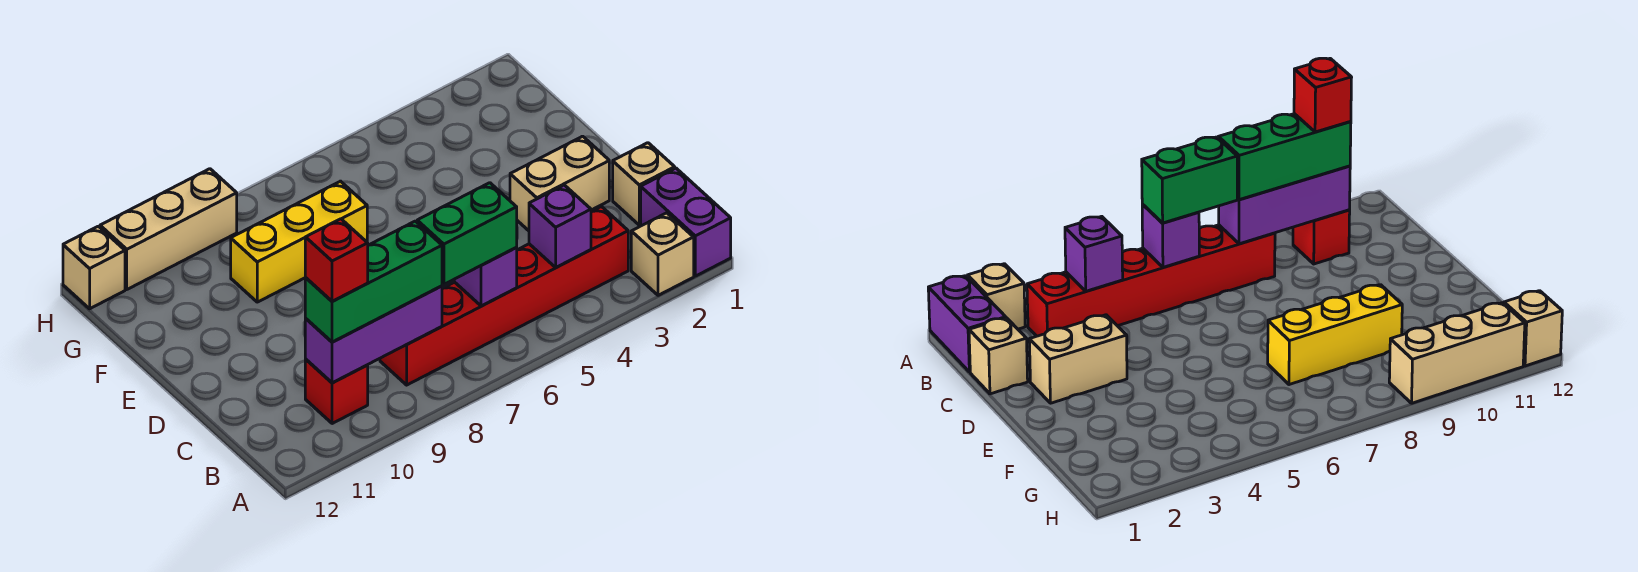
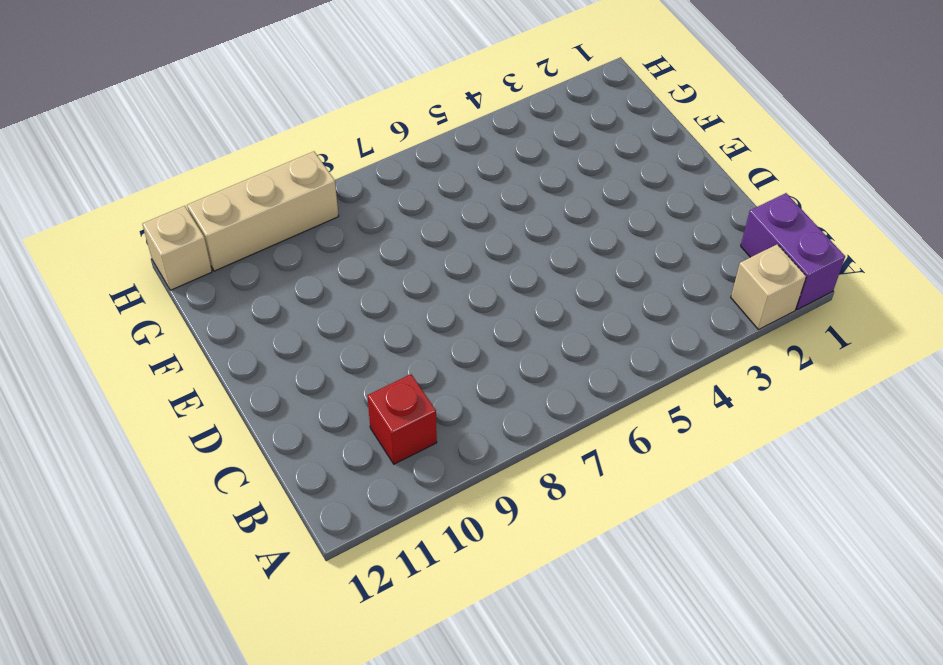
none -> red brick B3:B8 level 1
none -> tan brick C1 level 1
none -> tan brick D2:D3 level 1

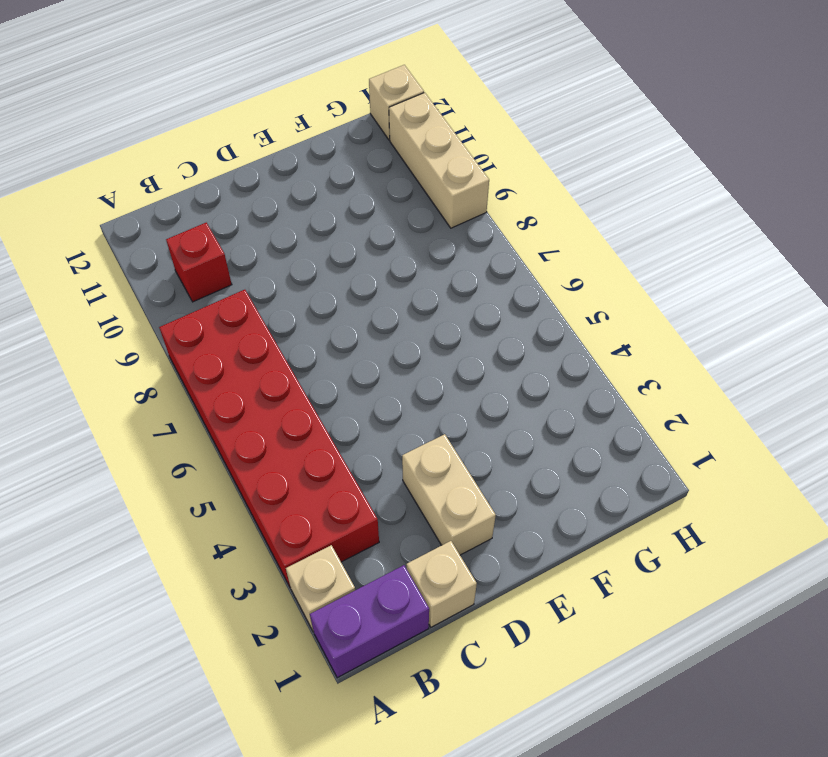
red brick A3:B8 level 1 -> red brick B3:B8 level 1
none -> yellow brick F7:F9 level 1
none -> purple brick B4 level 2
none -> purple brick B6 level 2

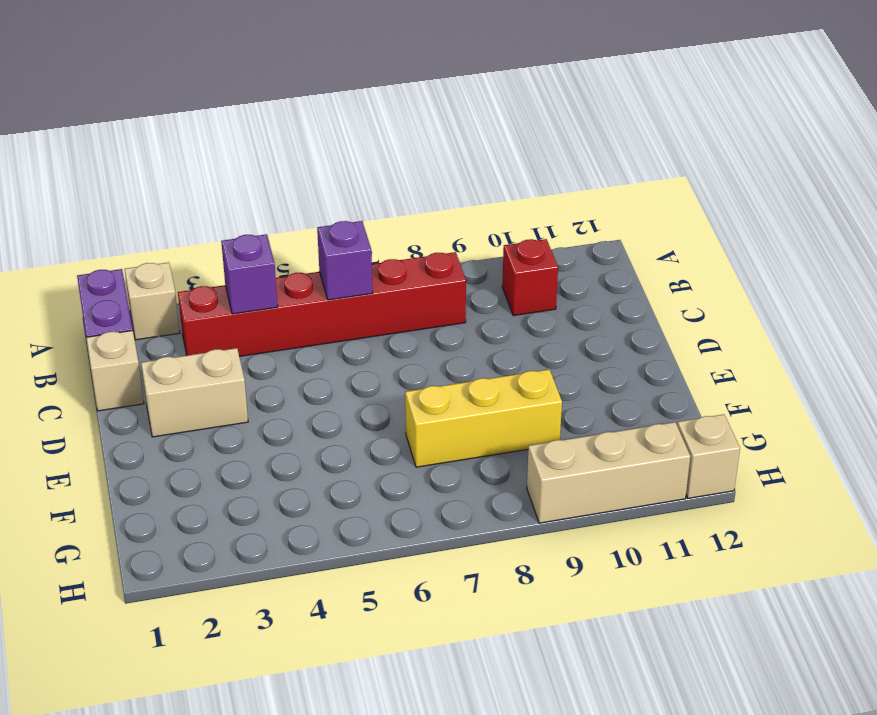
none -> purple brick B8:B10 level 2
none -> green brick B6:B7 level 3
none -> green brick B8:B10 level 3

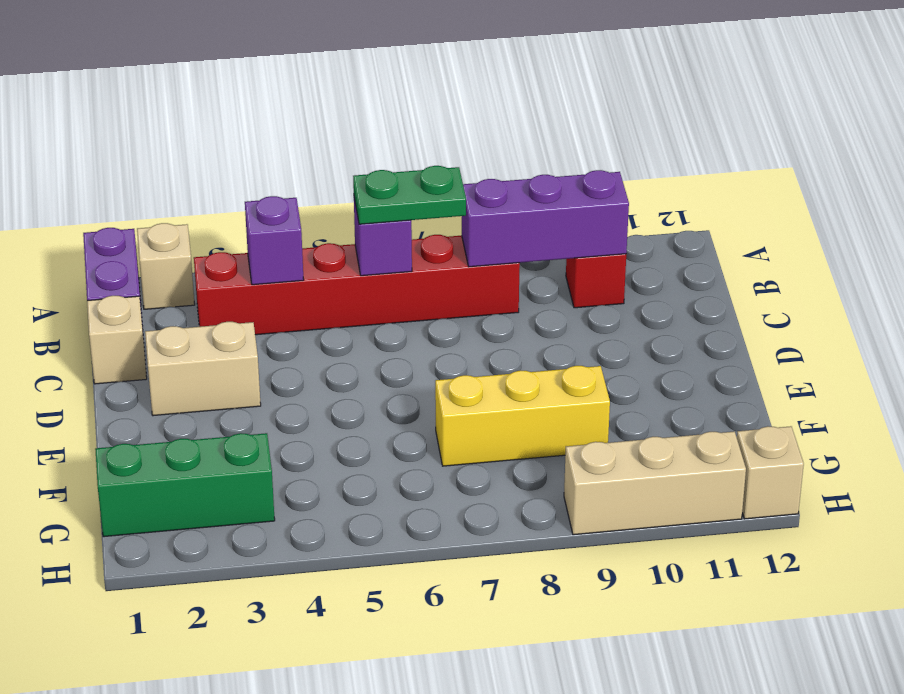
green plate B6:B7 level 3 -> green brick B6:B7 level 3
green brick G1:G3 level 1 -> green brick B8:B10 level 3
none -> red brick B10 level 4

